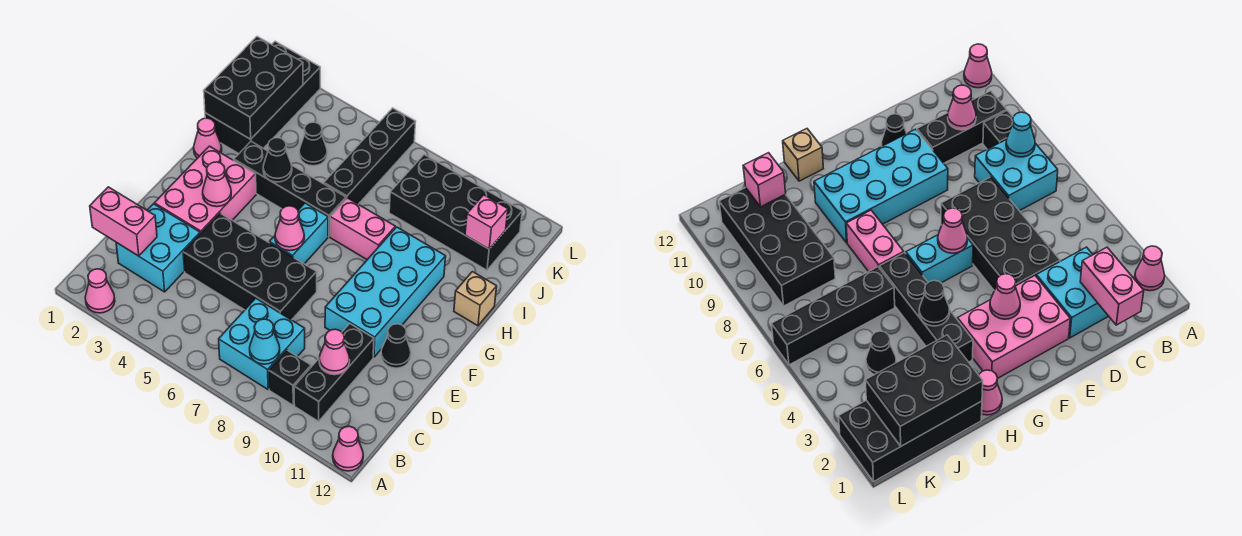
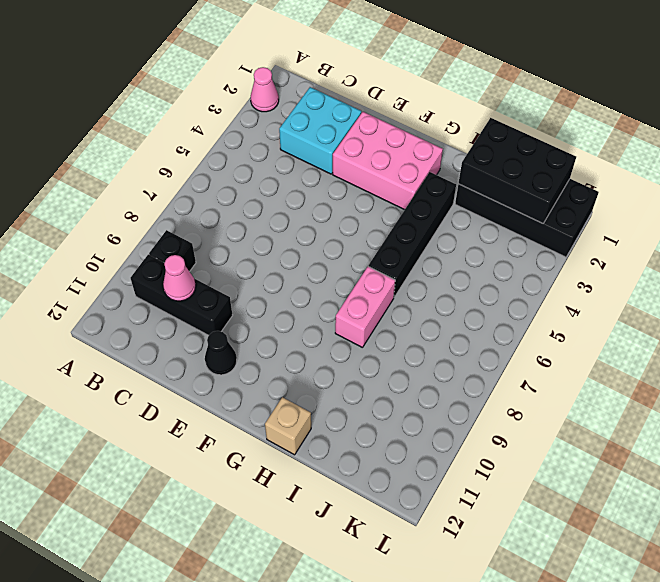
none -> pink cone A12 level 1
none -> cyan brick B7:C8 level 1
none -> black brick D4:E7 level 1

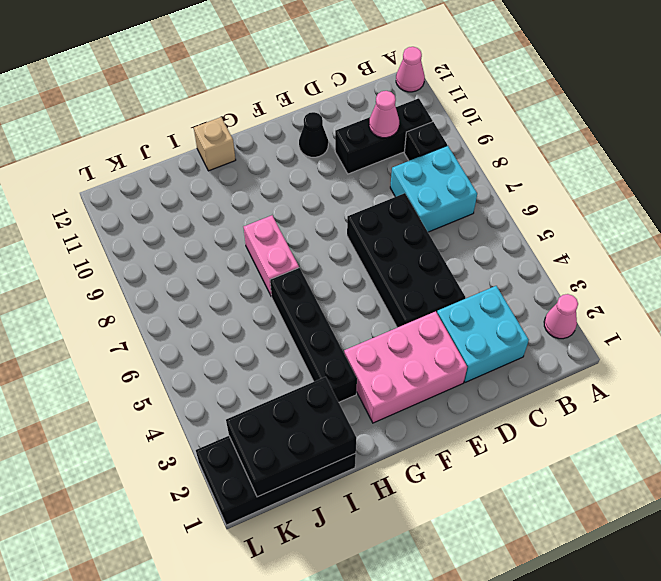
none -> cyan brick E9:H10 level 1
none -> cyan brick F6:G6 level 1
none -> pink cone H1 level 1

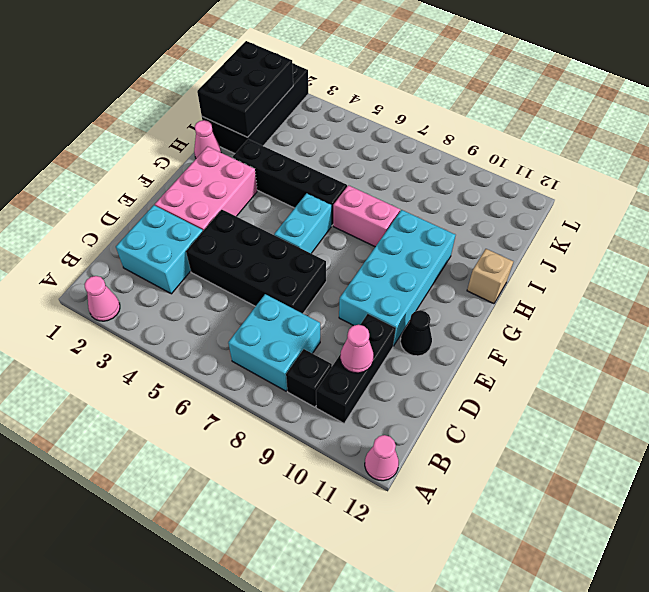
none -> black brick I6:L6 level 1
none -> black cone J4 level 1
none -> black brick J8:K11 level 1

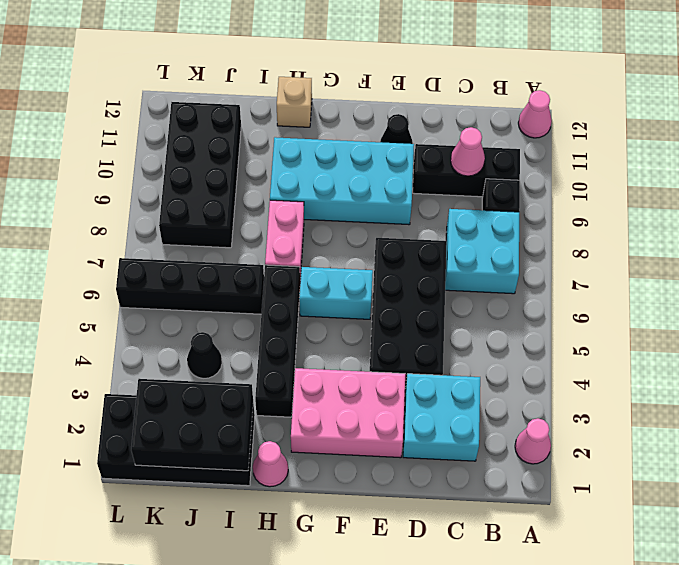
none -> cyan cone B8 level 2
none -> pink brick C1:C2 level 2
none -> pink cone F3 level 2

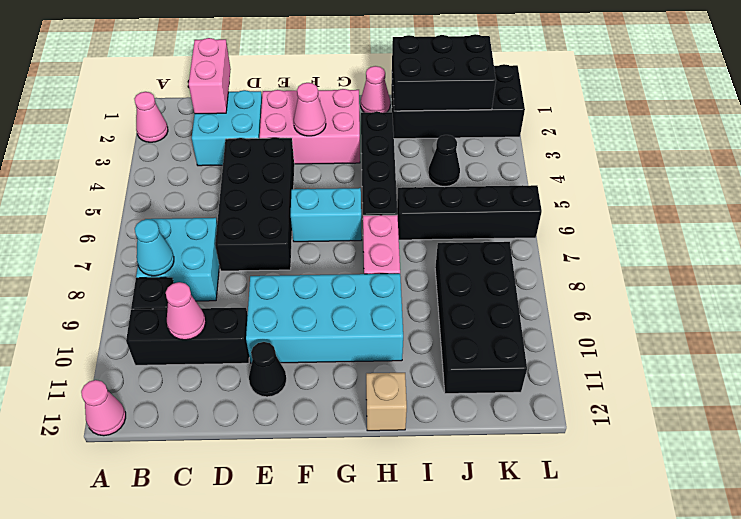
none -> pink cone F6 level 2
none -> black cone H4 level 2
none -> pink brick J11 level 2

